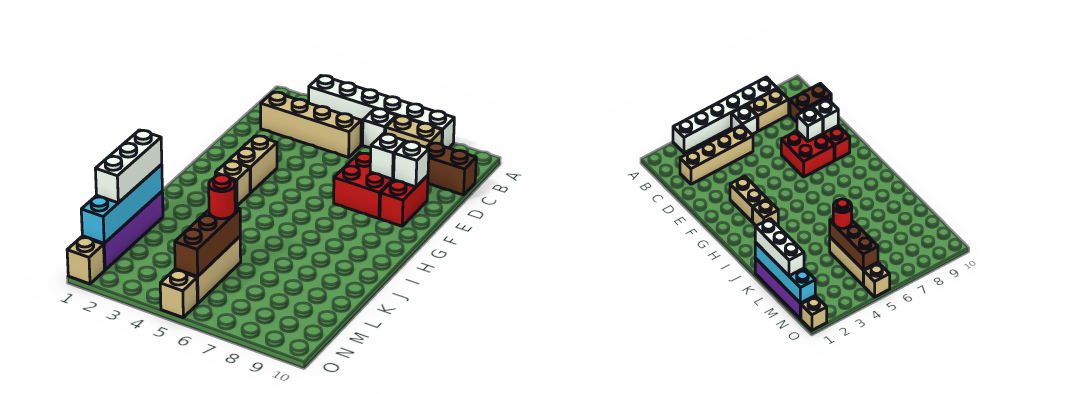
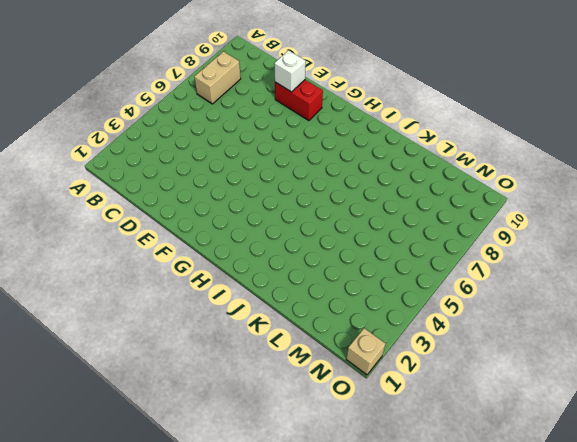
none -> white brick A3:A8 level 1
none -> white brick B6 level 1
none -> tan brick C2:C5 level 1

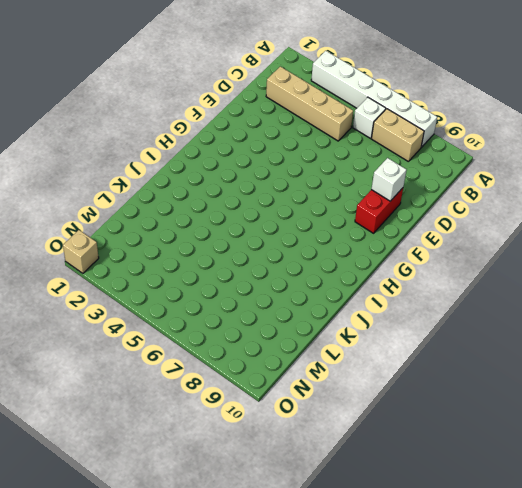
none -> brown brick C9:C10 level 1
none -> red brick E7:F8 level 1
none -> tan brick F3:G3 level 1

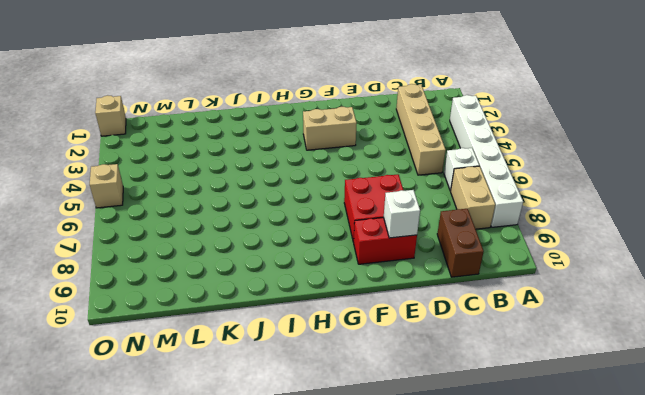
none -> tan brick H3 level 1
none -> purple brick K1:N1 level 1
none -> tan brick L5:N5 level 1

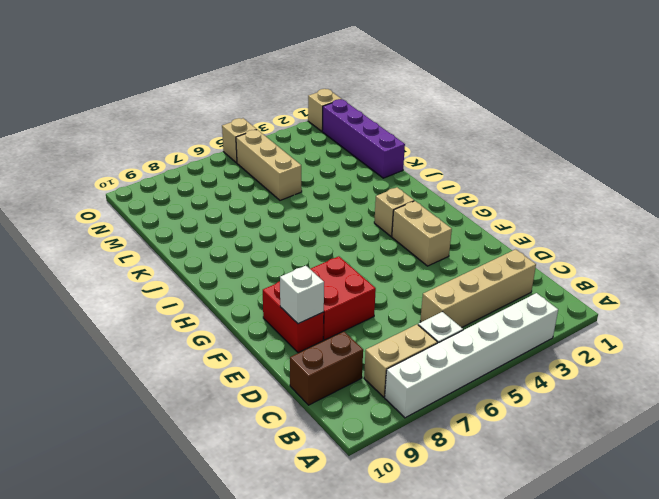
none -> white brick E8 level 2
none -> cyan brick K1:N1 level 2
none -> brown brick L5:N5 level 2

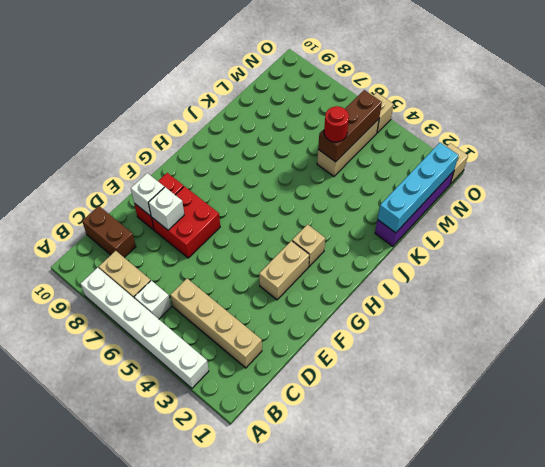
none -> white brick K1:M1 level 3

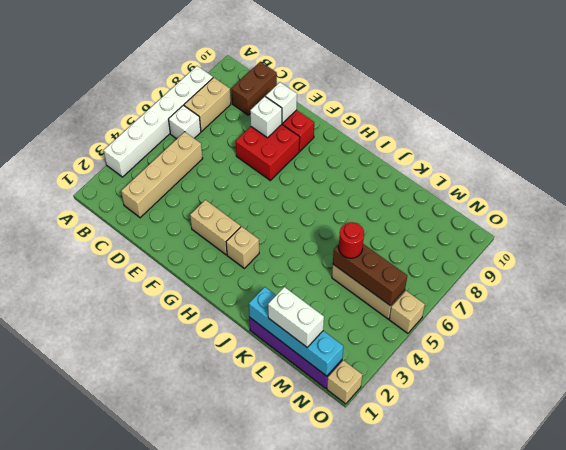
white brick L1:M1 level 3 -> white brick K1:M1 level 3

